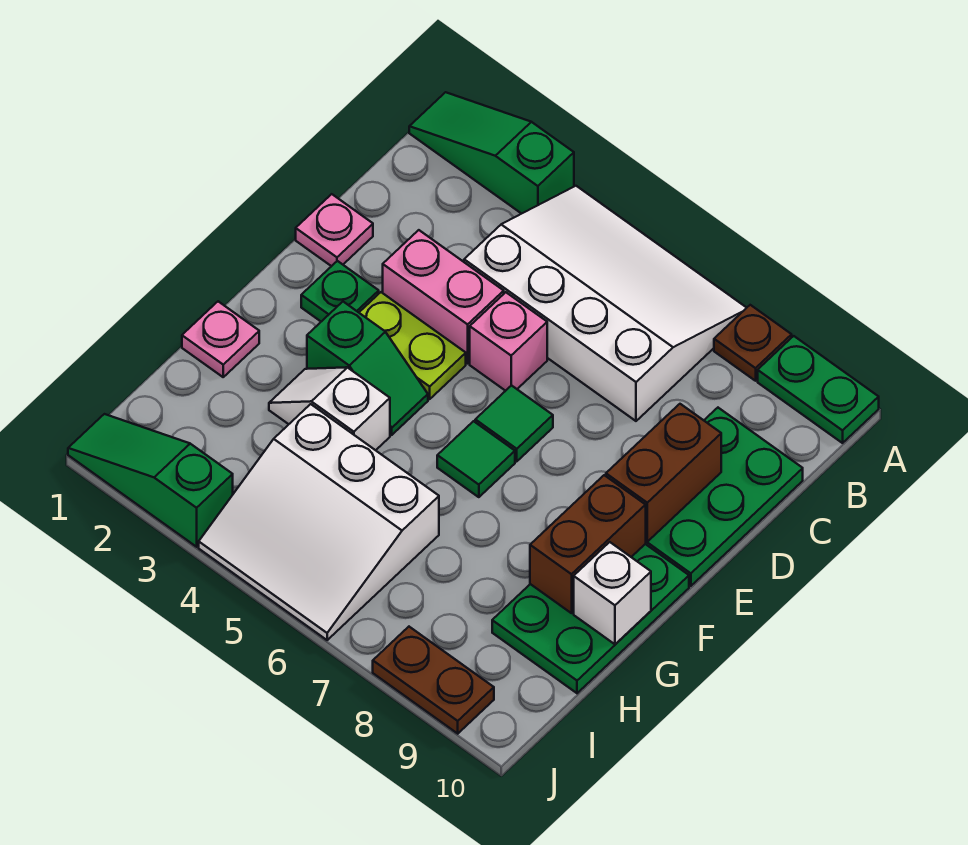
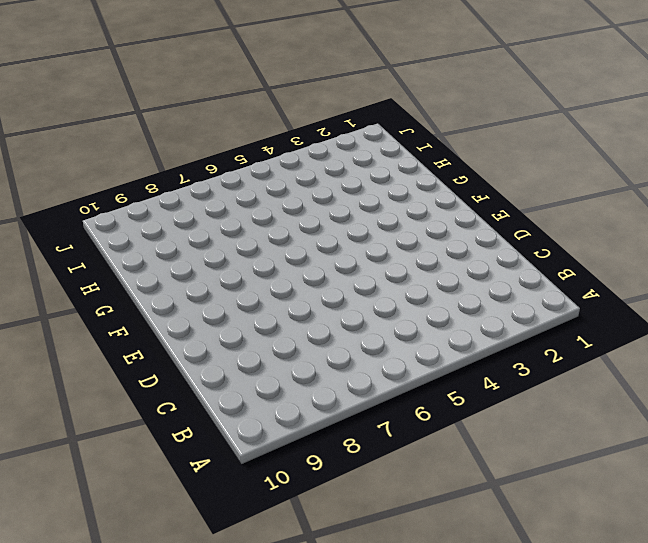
none -> green slope A1:A3 level 1 top 3
none -> white slope A4:C7 level 1 top C
none -> brown plate A8 level 1

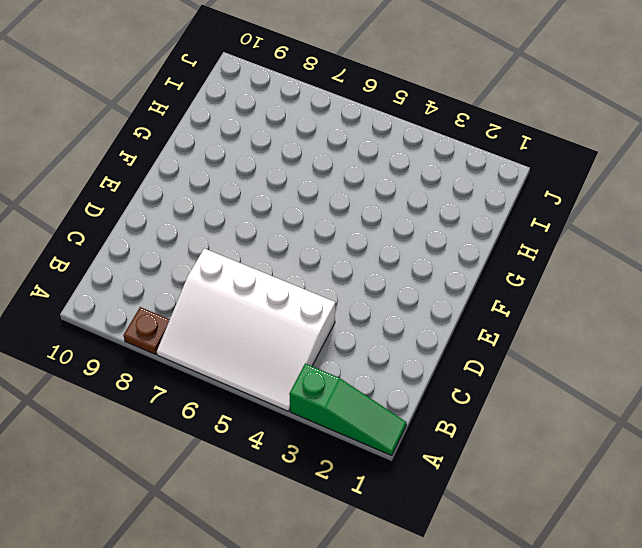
none -> green plate A9:A10 level 1
none -> green plate C9:E10 level 1
none -> pink plate D1 level 1

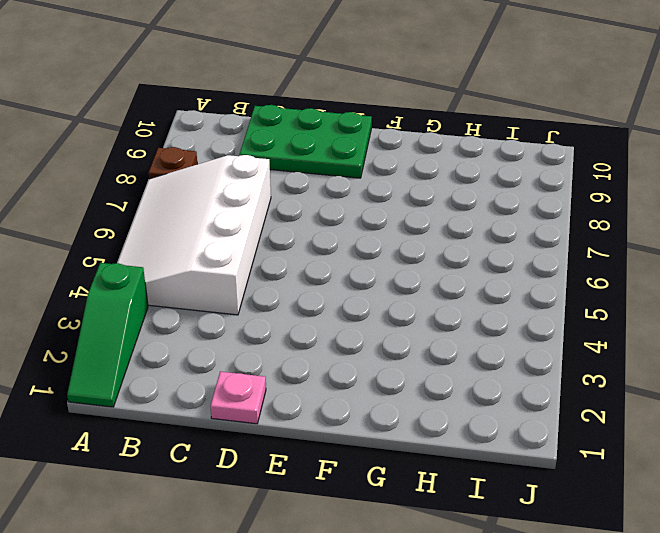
none -> green plate A9:A10 level 1
none -> pink brick D3:D4 level 1
none -> pink brick D5 level 1

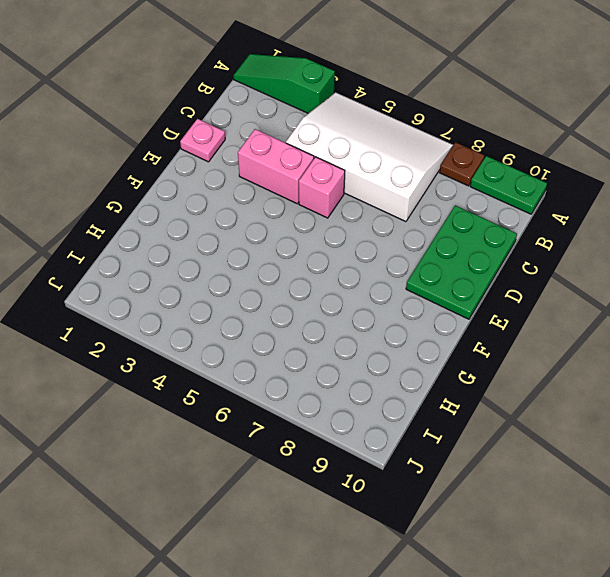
none -> green plate E2 level 1
none -> lime plate E3:E4 level 1
none -> green tile E6 level 1

